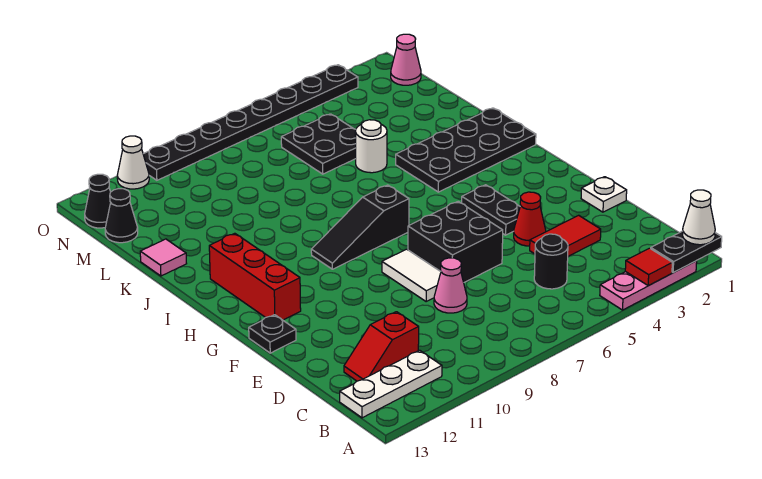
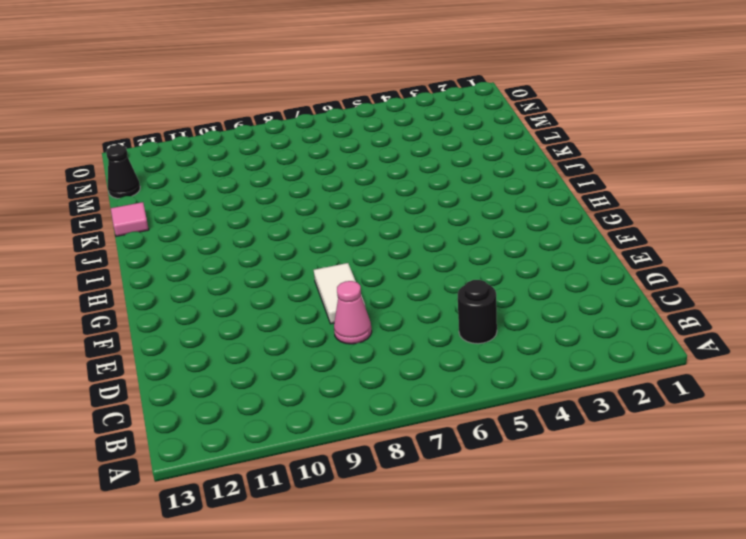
none -> pink plate A2:A4 level 1
none -> white plate B11:B13 level 1
none -> red slope C11:C12 level 1 top 11

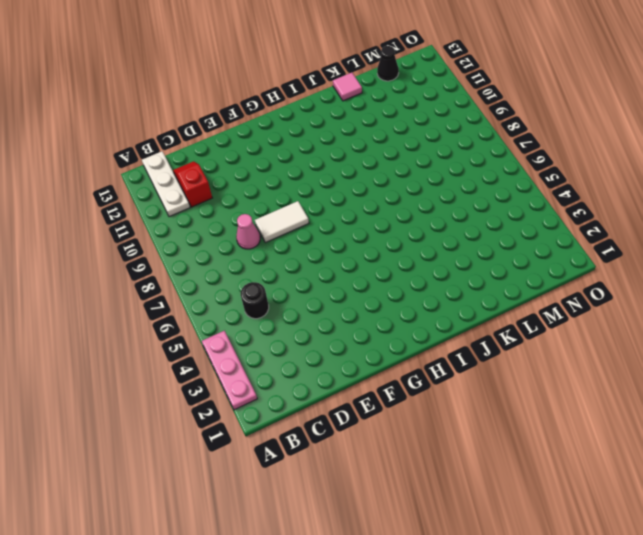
none -> red tile D3:D4 level 1
none -> white plate E1 level 1
none -> red cone E4 level 1

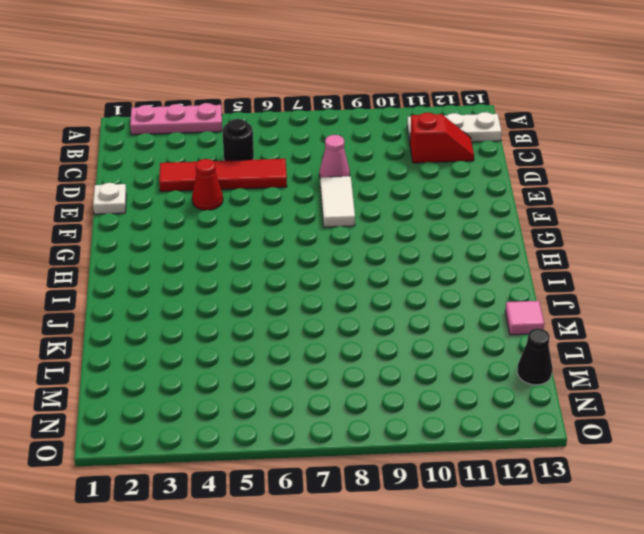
red tile D3:D6 level 1 -> red tile D3:D4 level 1
none -> black brick E6:F7 level 1
none -> black plate F4:G4 level 1
none -> black plate F13 level 1

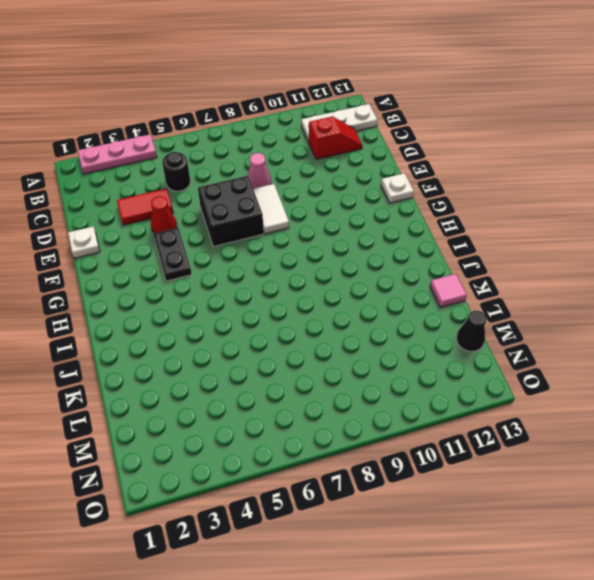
white plate F13 level 1 -> black plate F13 level 1
none -> red brick G12:I12 level 1
none -> black slope H7:H9 level 1 top 7
none -> black plate I1:J4 level 1

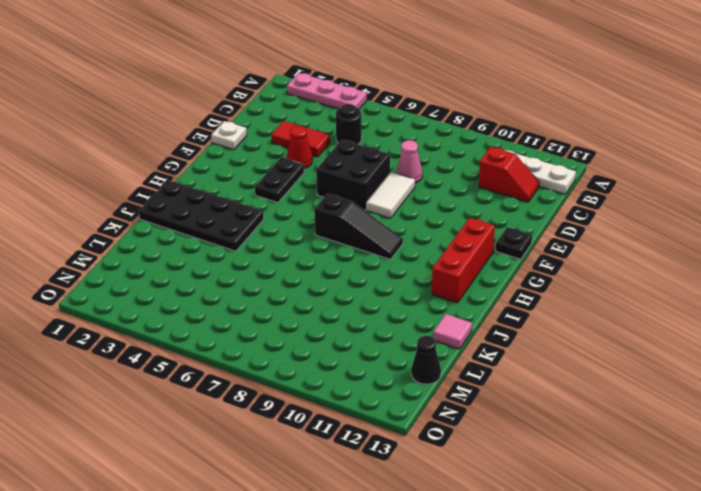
none -> white round brick K5 level 1
none -> black plate L5:M6 level 1
none -> pink cone N1 level 1

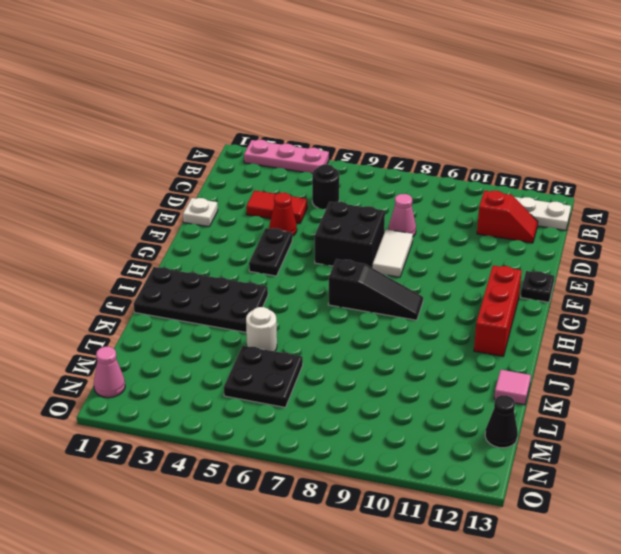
none -> black cone N13 level 1
none -> black plate O3:O10 level 1
none -> white cone O11 level 1

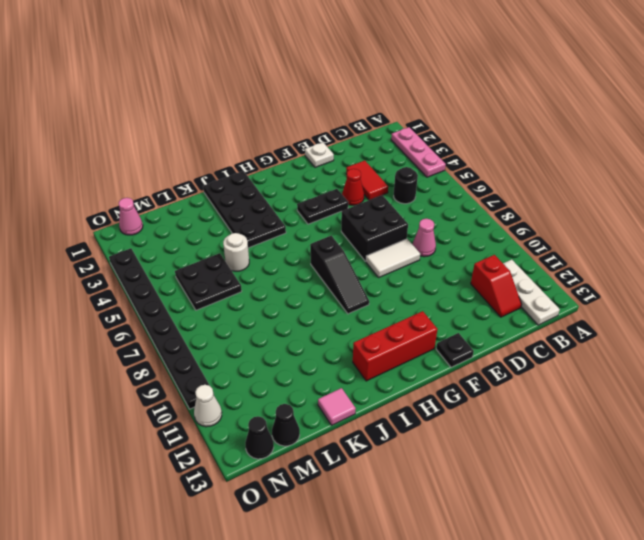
none -> black plate A1:A2 level 2
none -> red tile A3 level 2
none -> white cone A1 level 3

